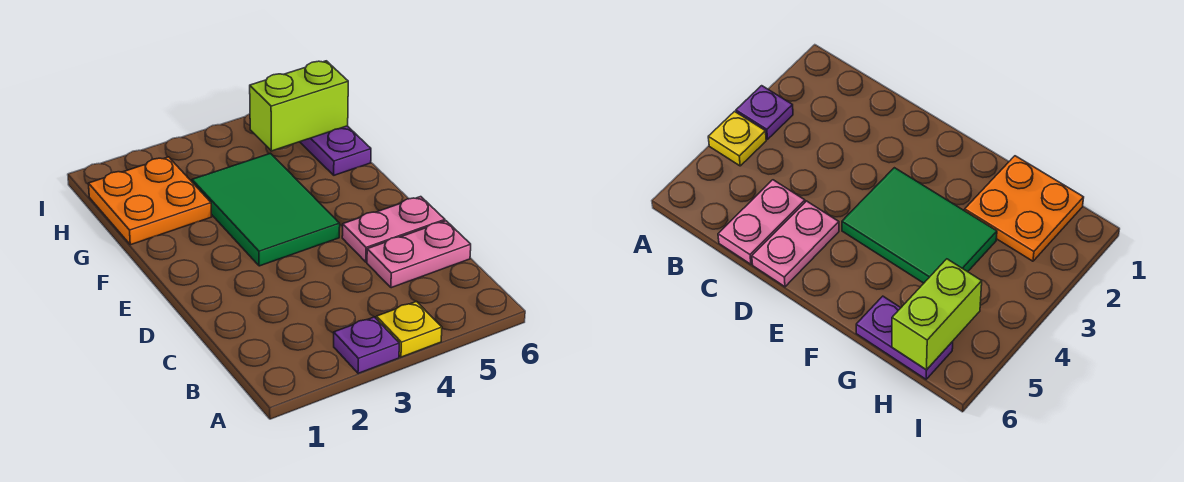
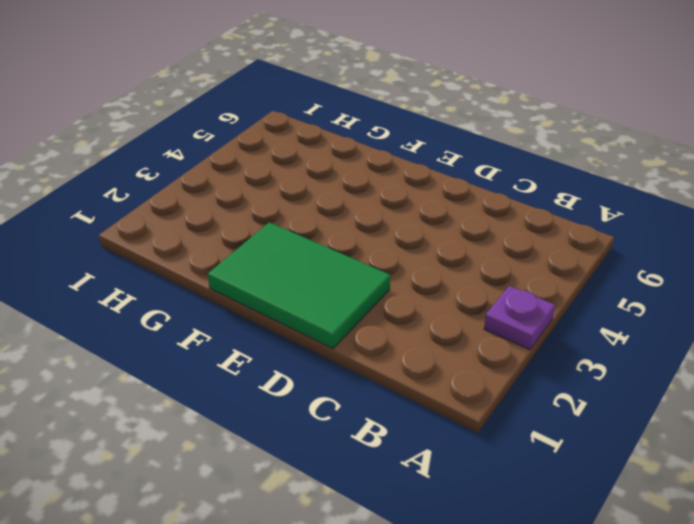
green tile D1:F2 level 1 -> green tile E3:G4 level 1
none -> yellow plate A4 level 1
none -> pink plate C5:C6 level 1

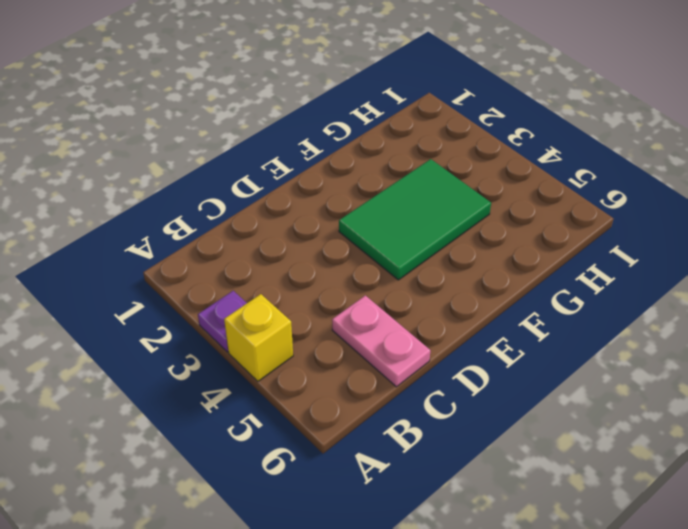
yellow brick A4 level 1 -> yellow plate A4 level 1
none -> pink plate D5:D6 level 1
none -> orange plate G1:H2 level 1

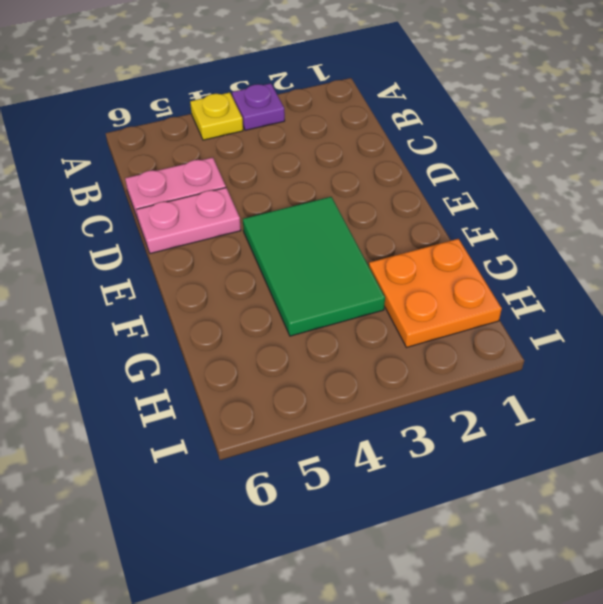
none -> purple plate G6:H6 level 1
none -> lime brick H5:H6 level 2

